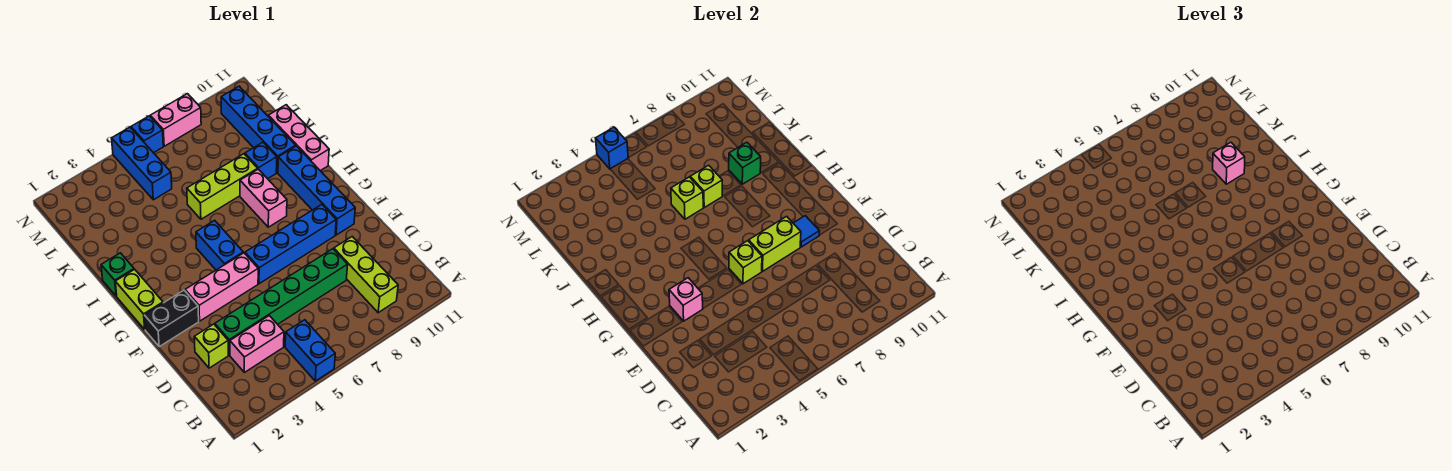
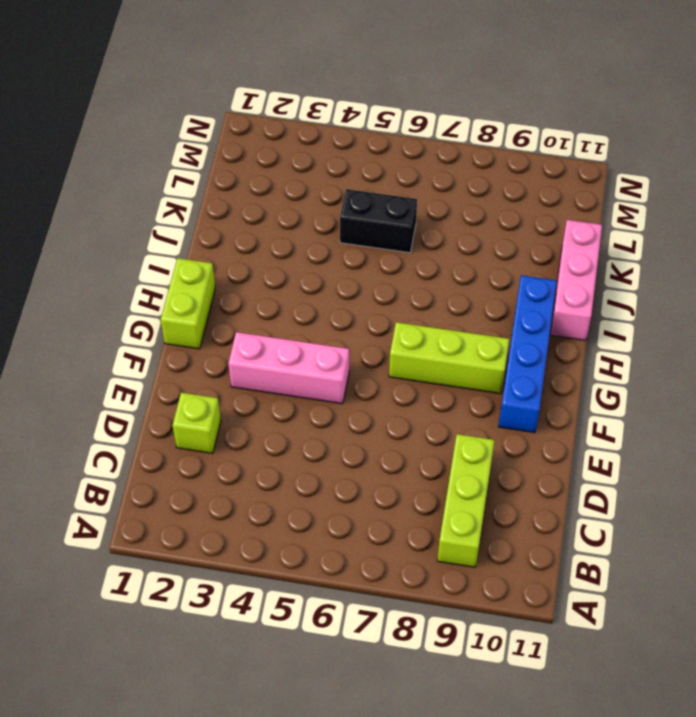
lime brick G7:G9 level 1 -> lime brick J6:J8 level 1
black brick K5:K6 level 1 -> black brick F1:F2 level 1
none -> blue brick A5:B5 level 1
none -> pink brick C3:C4 level 1
none -> green brick D3:D8 level 1

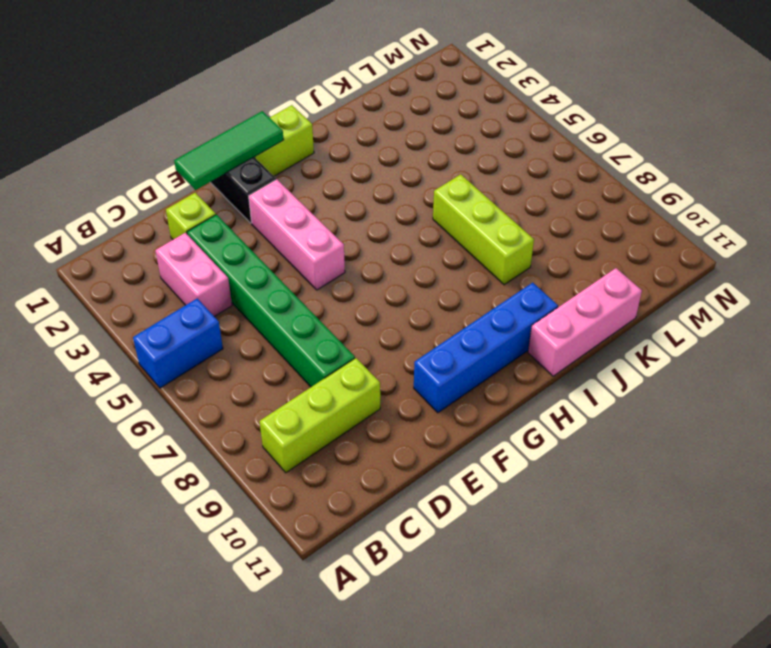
green tile E1:G1 level 2 -> none
none -> blue brick F6:F9 level 1
none -> blue brick G5:H5 level 1
none -> pink brick H8:I8 level 1

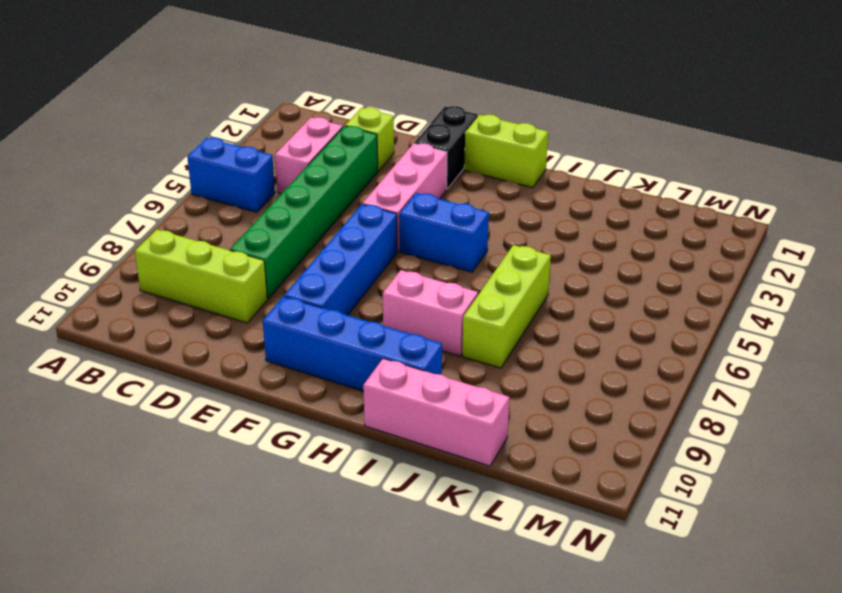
none -> green brick I1 level 1
none -> blue brick J9 level 1
none -> blue brick J10:M10 level 1

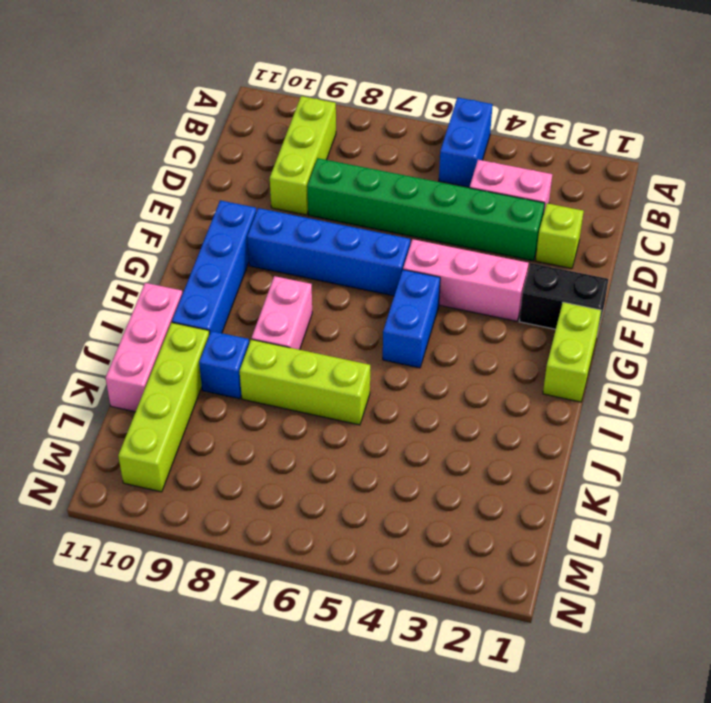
lime brick J10:M10 level 1 -> blue brick J10:M10 level 1
none -> green brick I1 level 1
none -> blue brick L5:N5 level 1
none -> blue brick N6 level 1

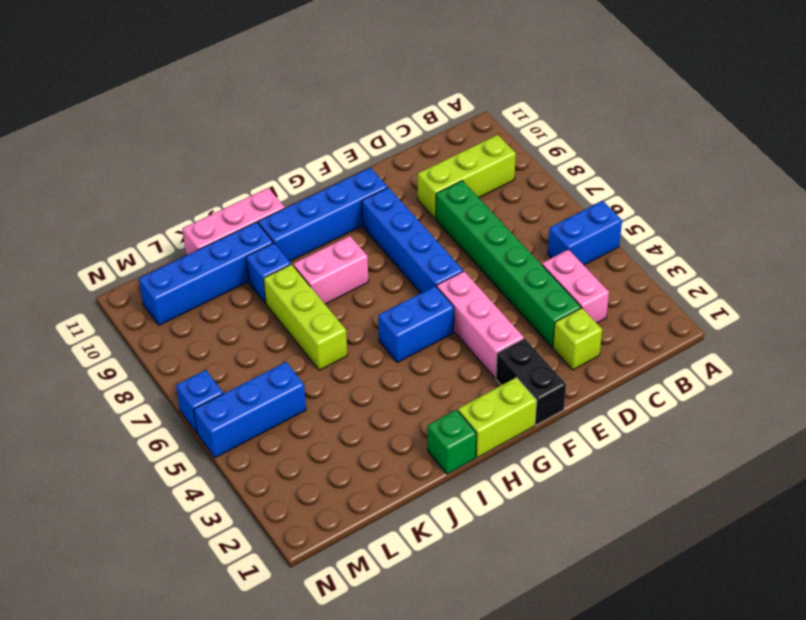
none -> pink brick N7:N8 level 1
none -> pink brick F3 level 2
none -> lime brick F6 level 2

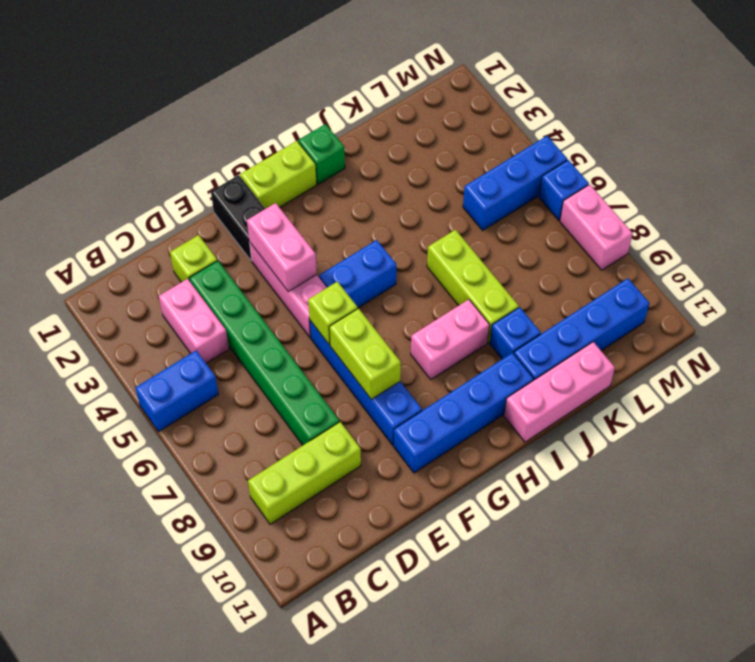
pink brick F3:F4 level 2 -> pink brick F3 level 2
none -> blue tile F9 level 2
none -> lime brick J6 level 2
none -> lime brick J7 level 2

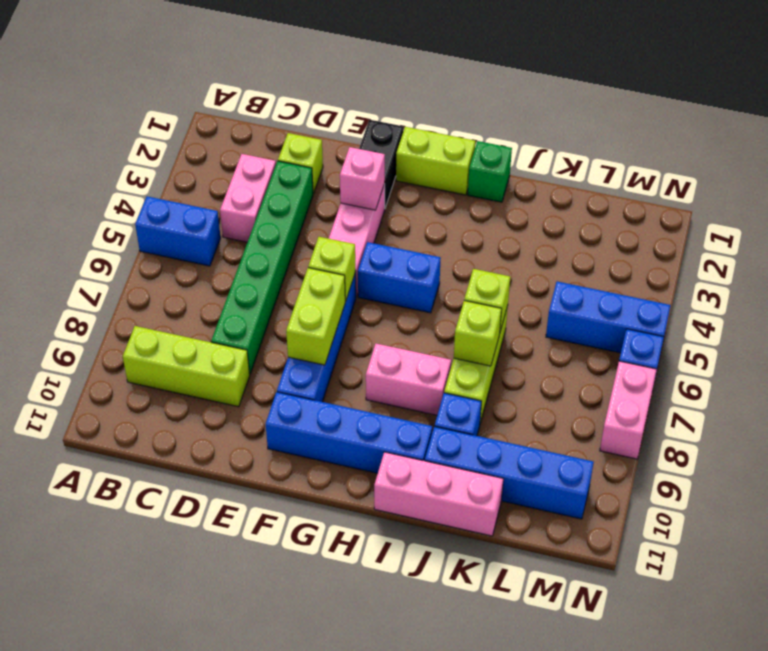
none -> blue tile F9 level 2
none -> green brick J9 level 2
none -> blue brick N5 level 2

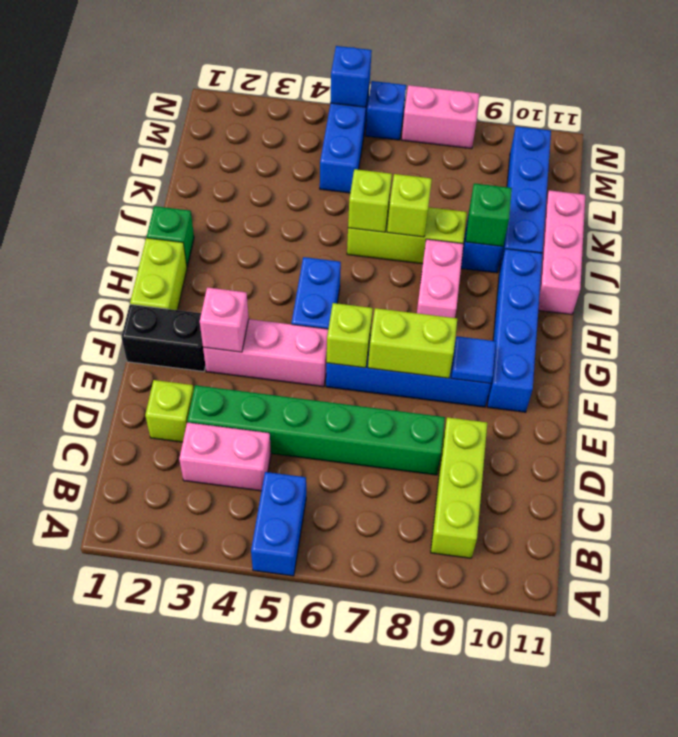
none -> pink brick J9 level 3

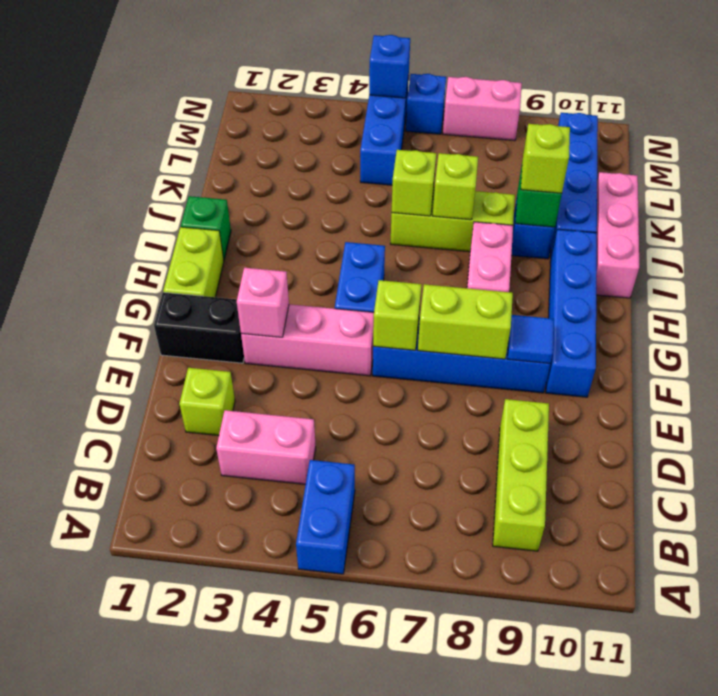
lime brick J9 level 3 -> pink brick J9 level 3
none -> green brick D3:D8 level 1

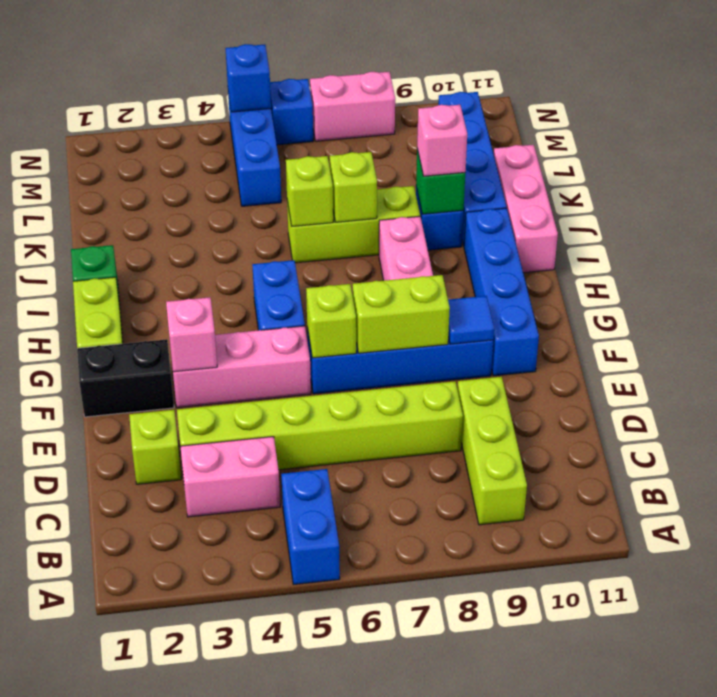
lime brick D3:D8 level 1 -> green brick D3:D8 level 1

